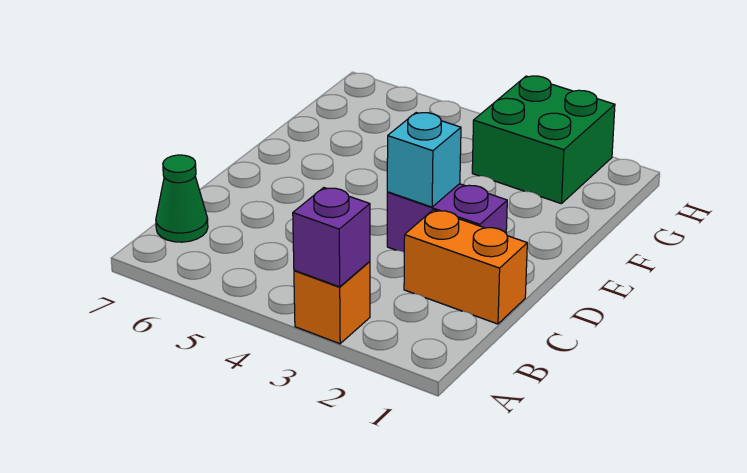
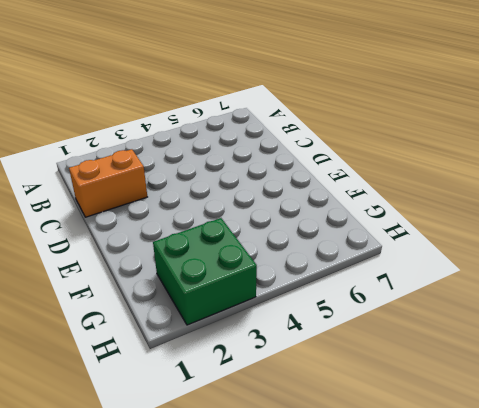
none -> orange brick A3 level 1
none -> green cone B7 level 1

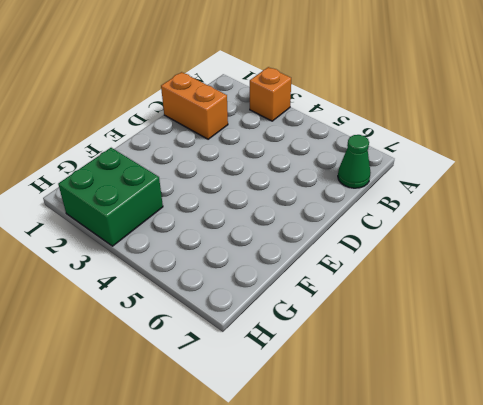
none -> purple brick D2:D3 level 1
none -> purple brick A3 level 2

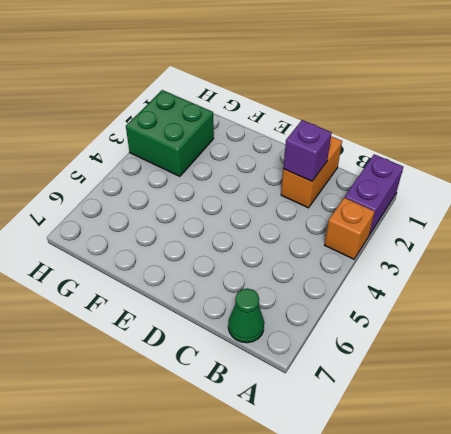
purple brick A1:A2 level 1 -> purple brick D2:D3 level 1
purple brick C2 level 2 -> purple brick A3 level 2
none -> cyan brick D3 level 2

